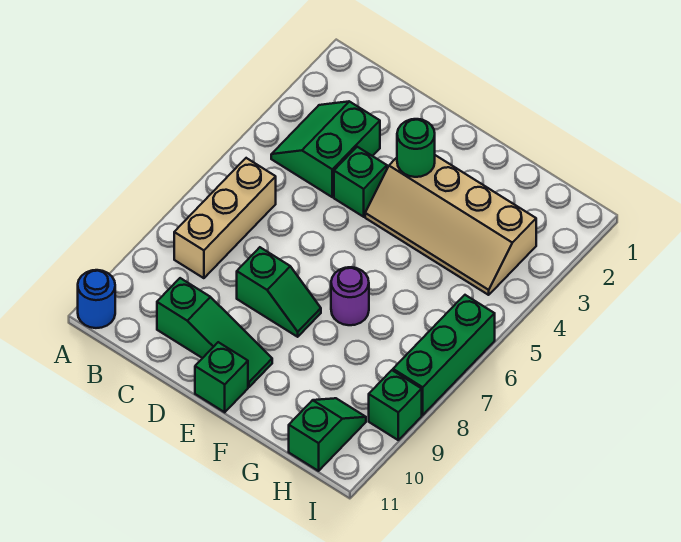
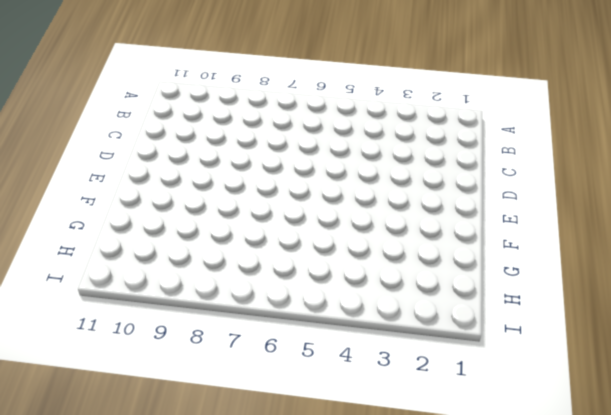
none -> blue round brick A11 level 1
none -> green slope B3:C4 level 1 top C
none -> tan brick B6:B8 level 1

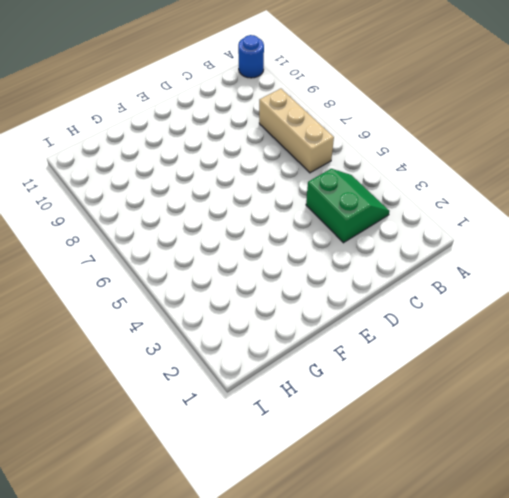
none -> green slope C10:E10 level 1 top C
none -> green brick D4 level 1
none -> green slope D8:E8 level 1 top D

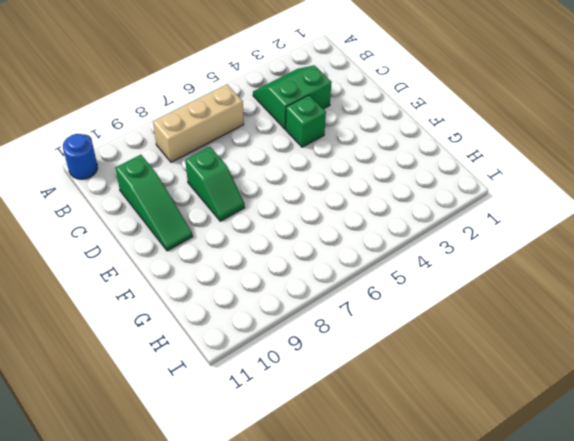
none -> tan slope E3:H4 level 1 top 3
none -> green brick E11 level 1
none -> purple round brick F7 level 1

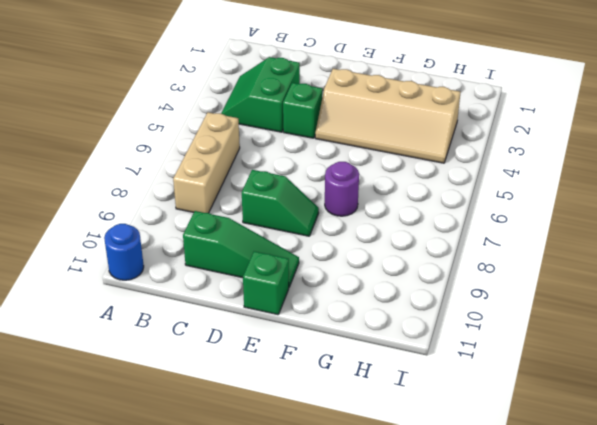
none -> green slope H10:H11 level 1 top 11
none -> green brick I6:I8 level 1
none -> green brick I9 level 1

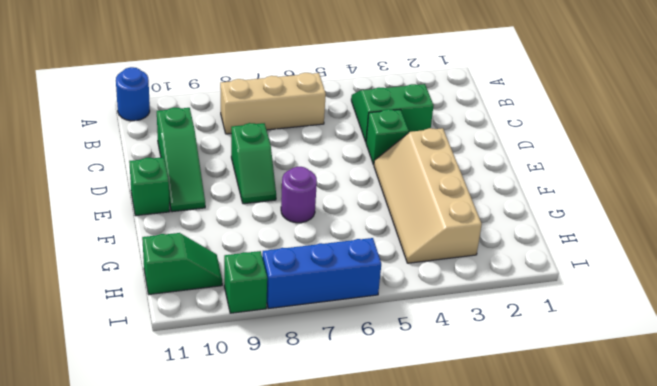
blue brick I6:I8 level 1 -> green brick I6:I8 level 1
none -> green round brick E3 level 2

